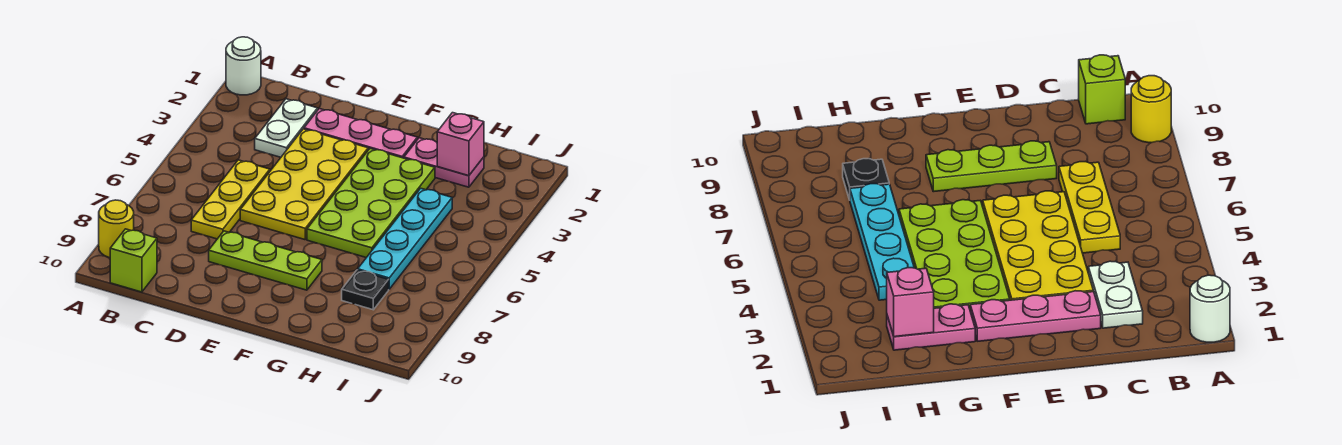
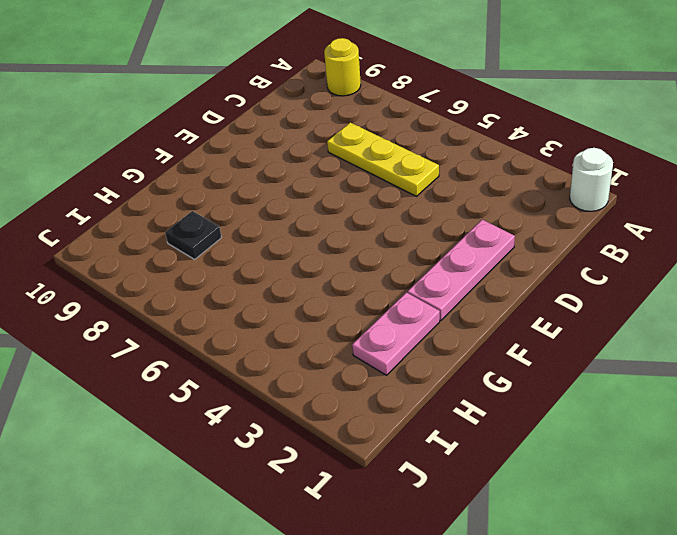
none -> lime brick B10 level 1
none -> white plate C2:C3 level 1
none -> yellow plate D3:E6 level 1

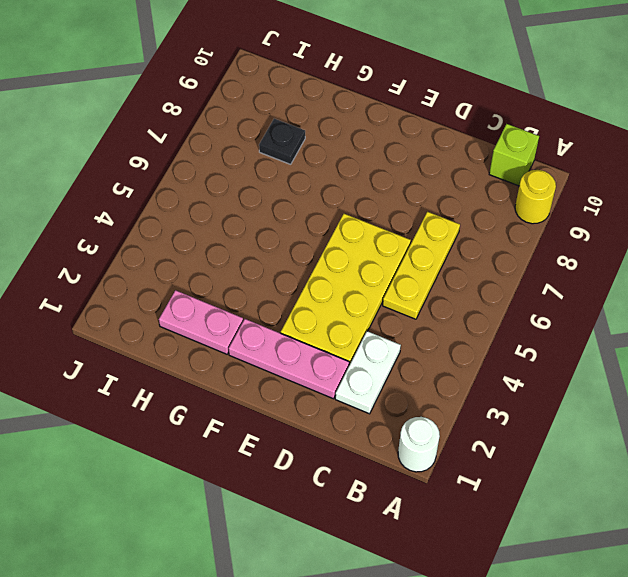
none -> lime plate D8:F8 level 1
none -> lime plate F3:G6 level 1
none -> cyan plate H4:H7 level 1

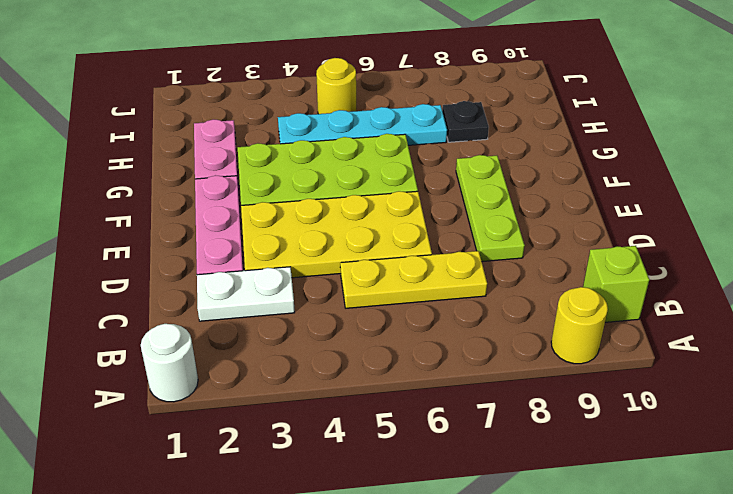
yellow round brick I5 level 1 -> none
none -> pink brick H2 level 2

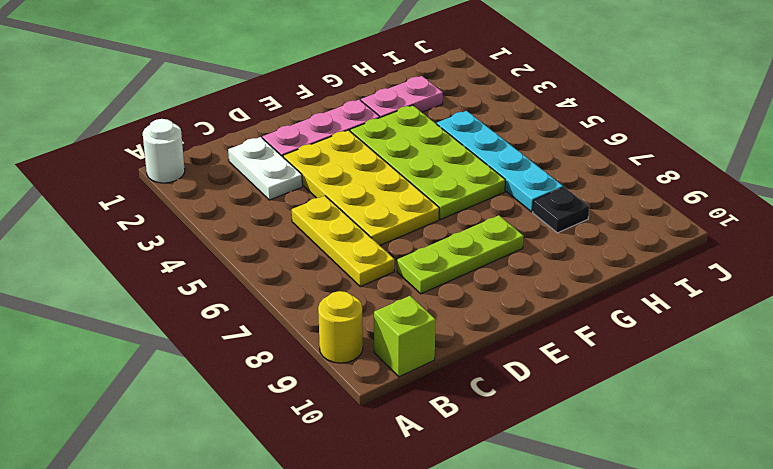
none -> pink brick H2 level 2

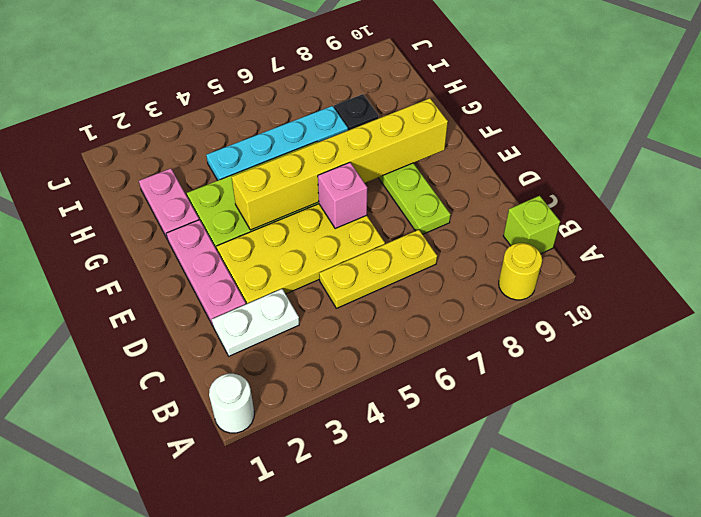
pink brick E6 level 2 -> pink brick H2 level 2
yellow brick F4:F9 level 2 -> none

